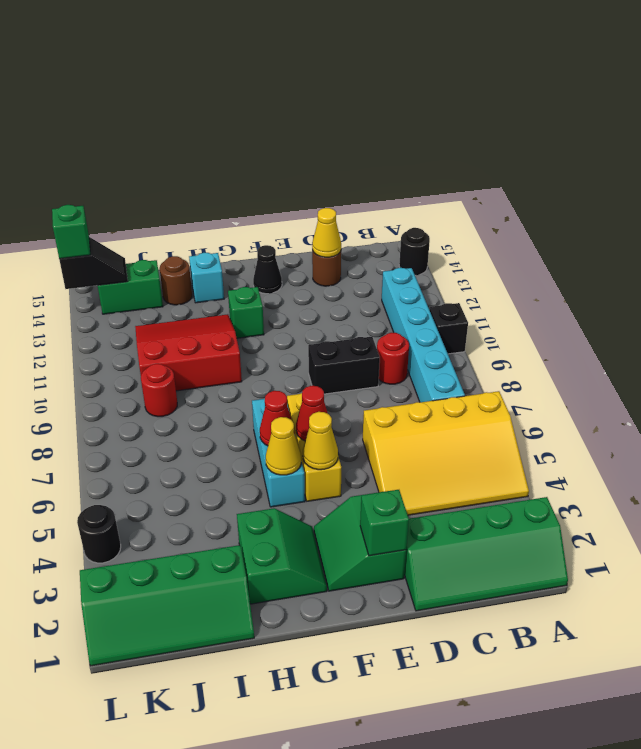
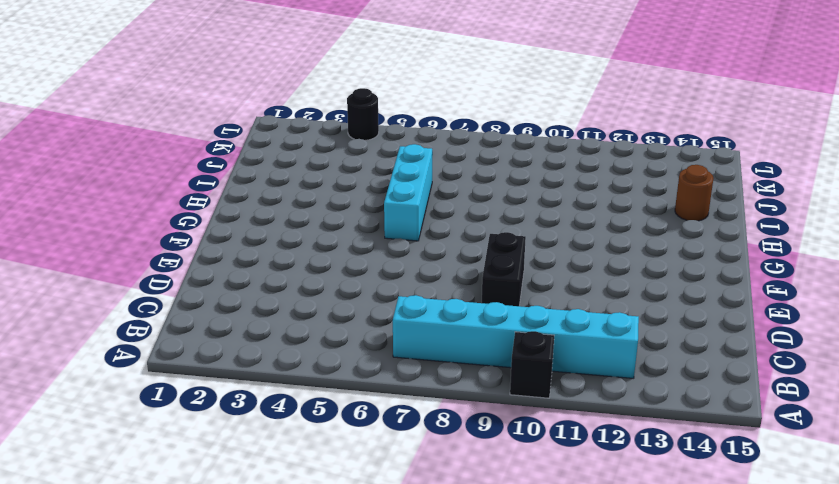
cyan brick G6:I6 level 1 -> cyan brick G5:G7 level 1
none -> green slope A1:D2 level 1 top 2
none -> yellow slope A4:D6 level 1 top 6
none -> black round brick A14 level 1

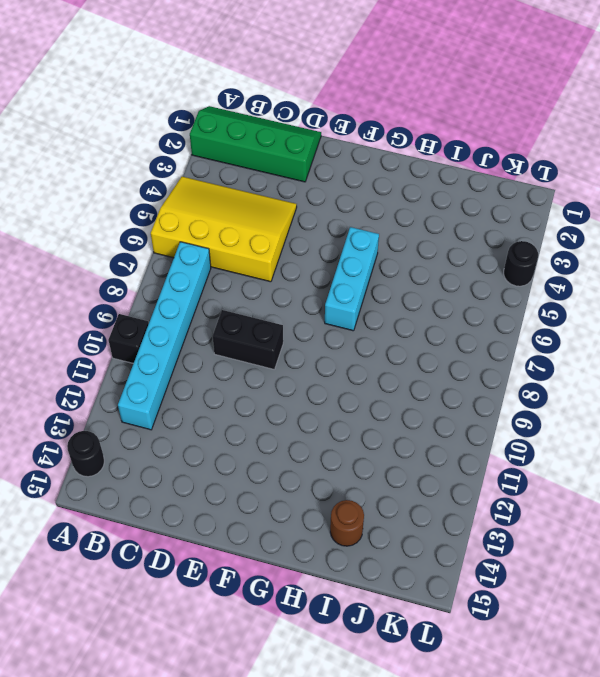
none -> red round brick C9 level 1
none -> brown round brick D14 level 1
none -> green slope E2:F3 level 1 top E

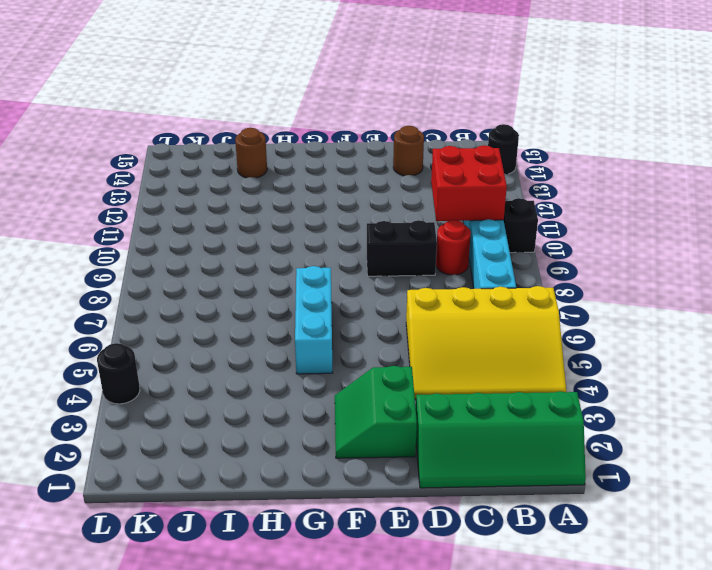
red brick B10:C11 level 2 -> none
none -> yellow brick F5:F7 level 1
none -> black cone F14 level 1
none -> green slope G2:H3 level 1 top H

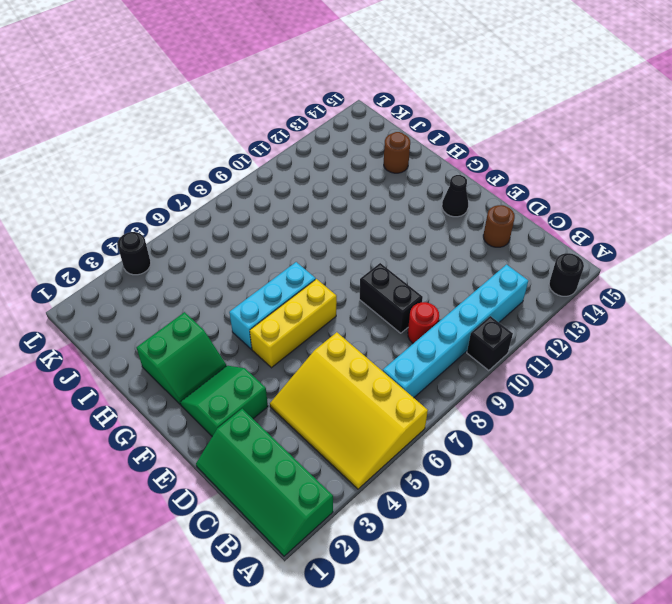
none -> green brick G12 level 1
none -> red slope H10:J12 level 1 top 10
none -> cyan brick H14 level 1

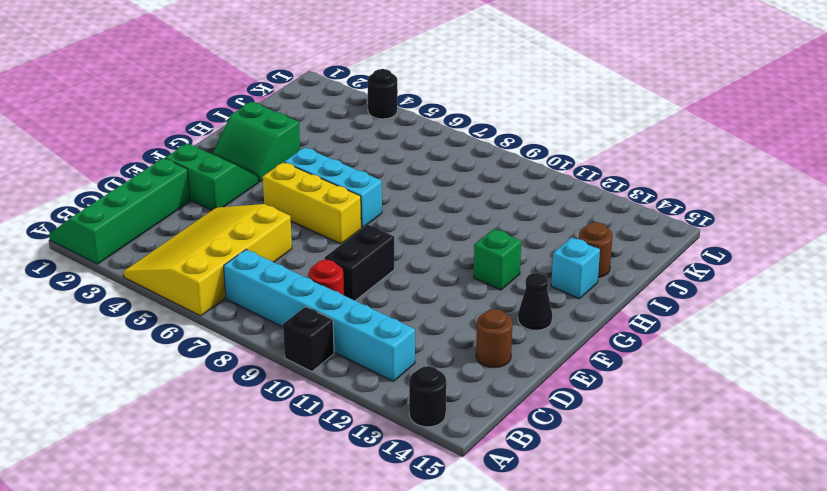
none -> red slope H10:J12 level 1 top 10
none -> green slope I1:L2 level 1 top 2
none -> red round brick J9 level 1

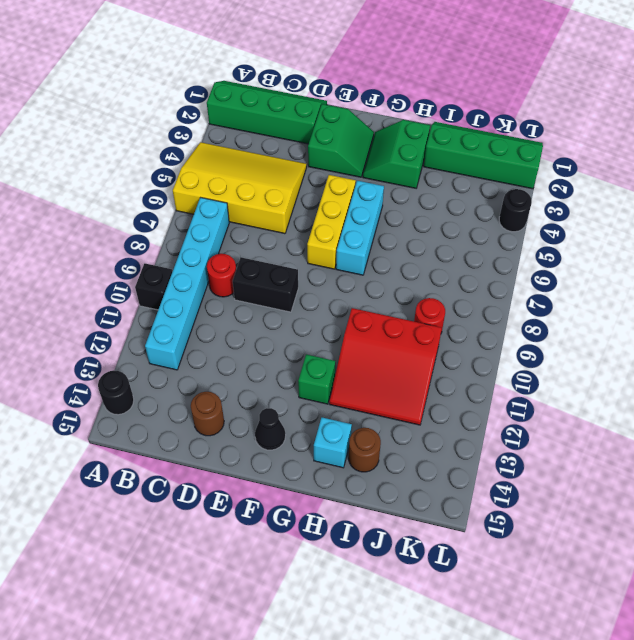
none -> green brick J14:K14 level 1
none -> yellow cone D14 level 2
none -> green brick E2 level 2

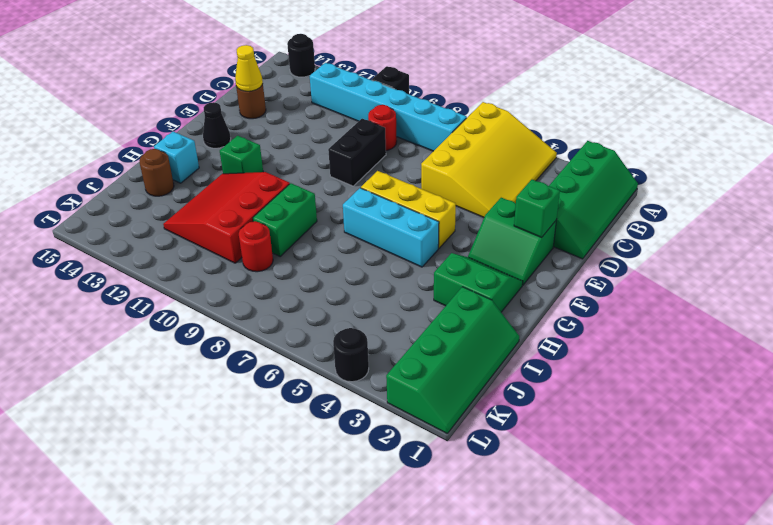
green brick H9:I9 level 1 -> green brick J14:K14 level 1
none -> yellow cone F5 level 2
none -> red cone F6 level 2
none -> yellow cone G5 level 2

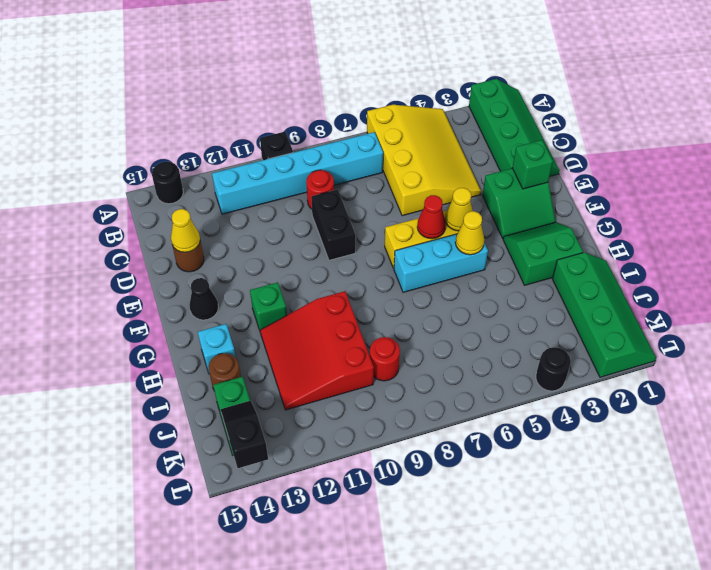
none -> red cone G6 level 2
none -> green brick L14 level 3

